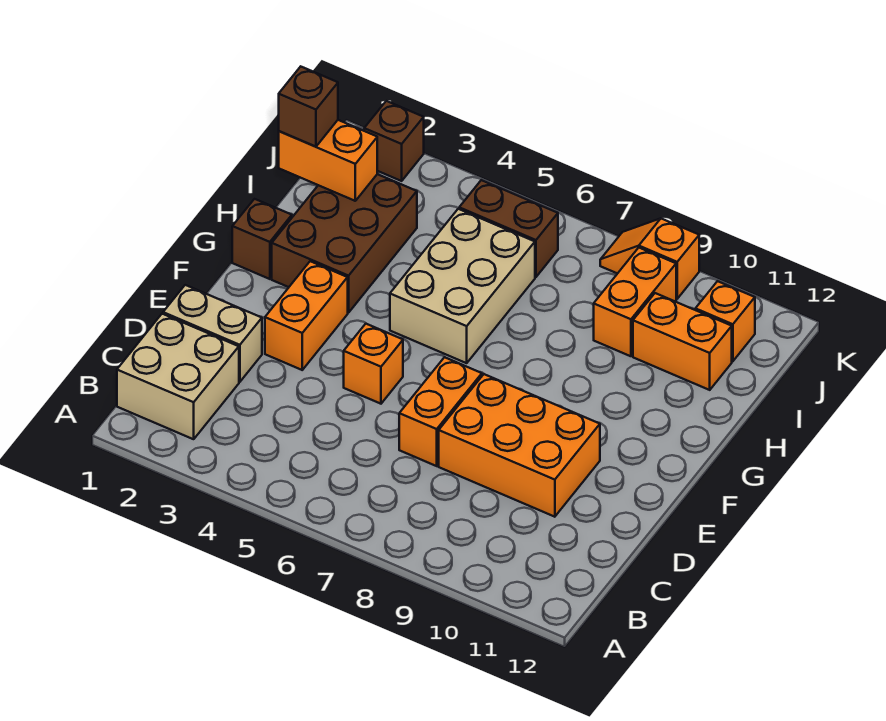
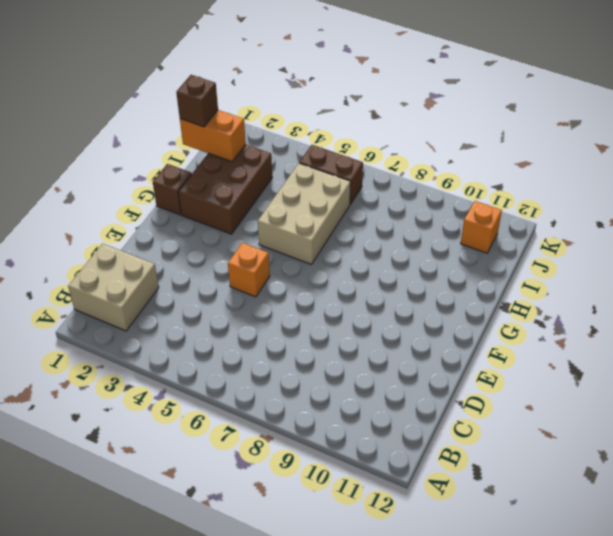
none -> tan brick D1:D2 level 1
none -> orange brick D7:E7 level 1
none -> orange brick D8:E10 level 1

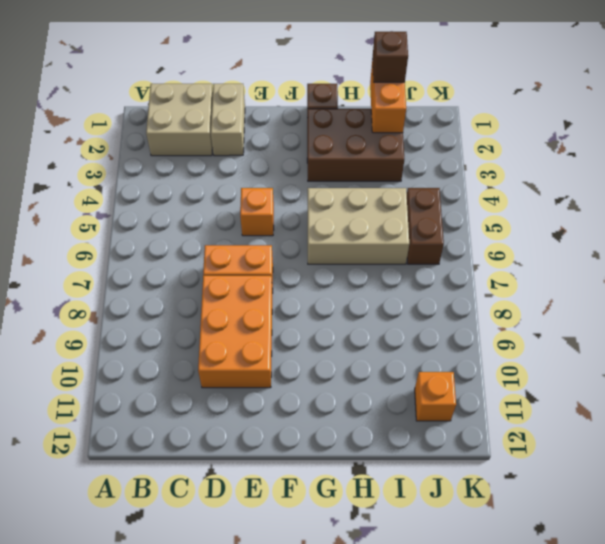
none -> orange brick E3:F3 level 1
none -> orange brick I9:J9 level 1
none -> orange brick I10:I11 level 1

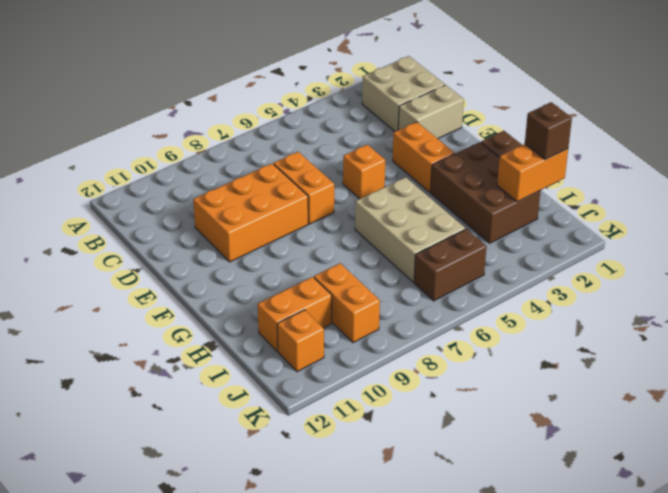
none -> brown brick K2 level 1
none -> orange slope K8:K9 level 1 top 9

